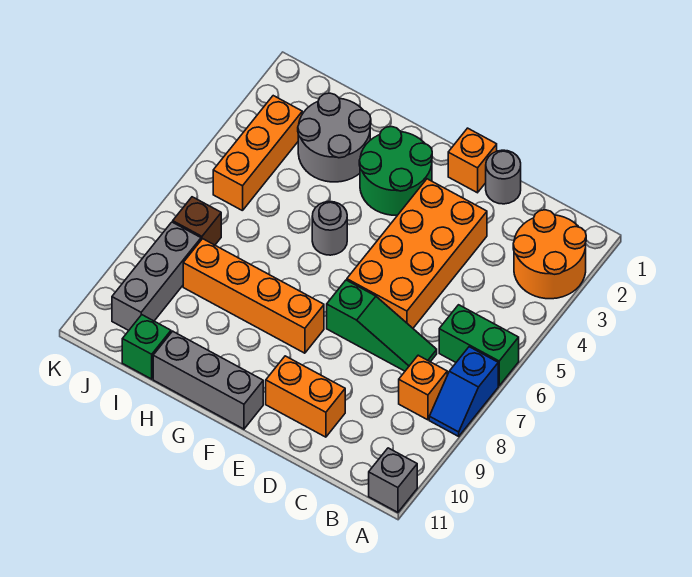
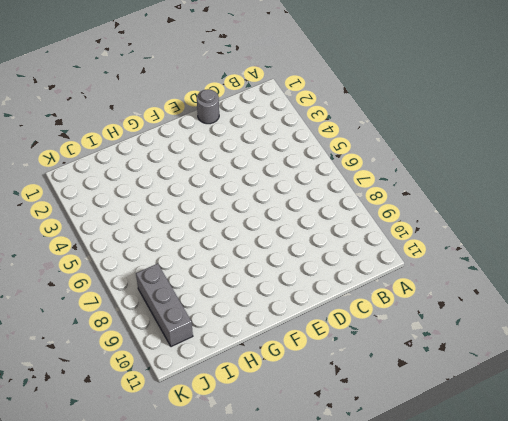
none -> orange round brick A2:B3 level 1
none -> green brick A6:B6 level 1
none -> blue slope A7:A8 level 1 top 7

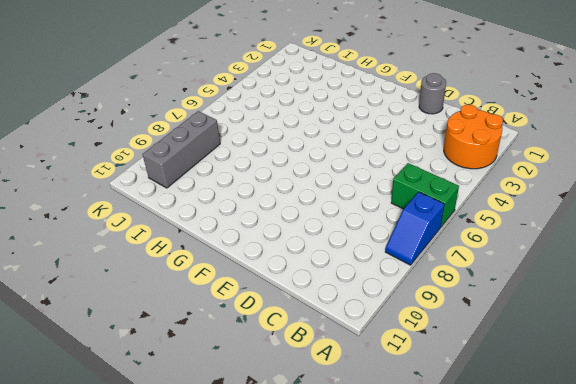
none -> grey brick A11 level 1
none -> orange brick B8 level 1
none -> green slope C7:E7 level 1 top E

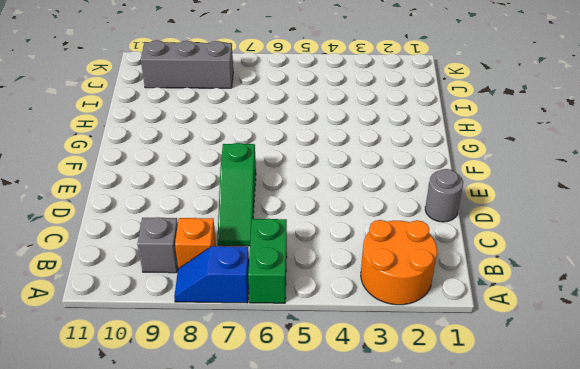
grey brick B9 level 1 -> grey brick A11 level 1
none -> orange brick D3:E6 level 1
none -> orange brick D10:E10 level 1
none -> orange brick E1 level 1

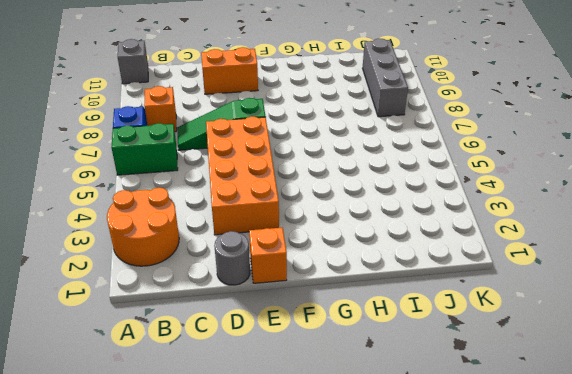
none -> green round brick F2:G3 level 1
none -> orange brick F8:I8 level 1
none -> grey brick F11:H11 level 1

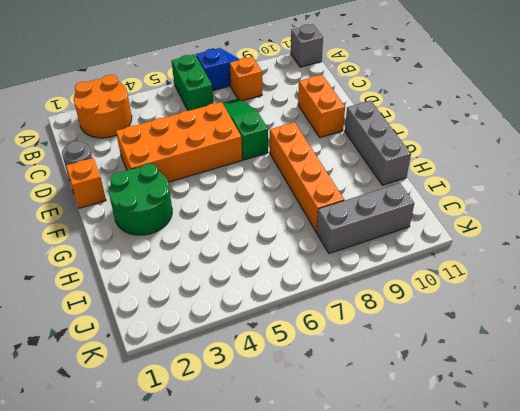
none -> grey round brick G5 level 1
none -> grey round brick H2:I3 level 1
none -> green brick I11 level 1

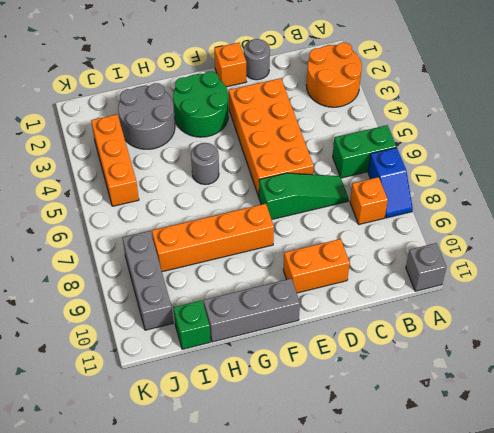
none -> brown brick J7 level 1

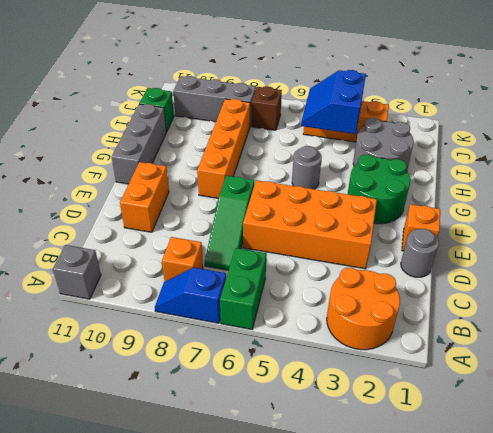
blue slope I4:J5 level 2 top 4 -> none

